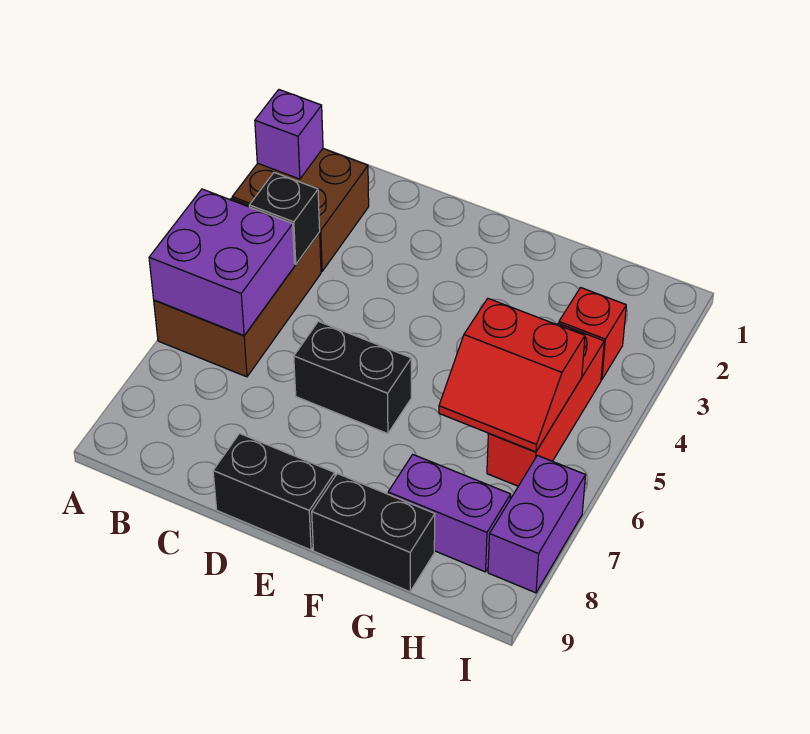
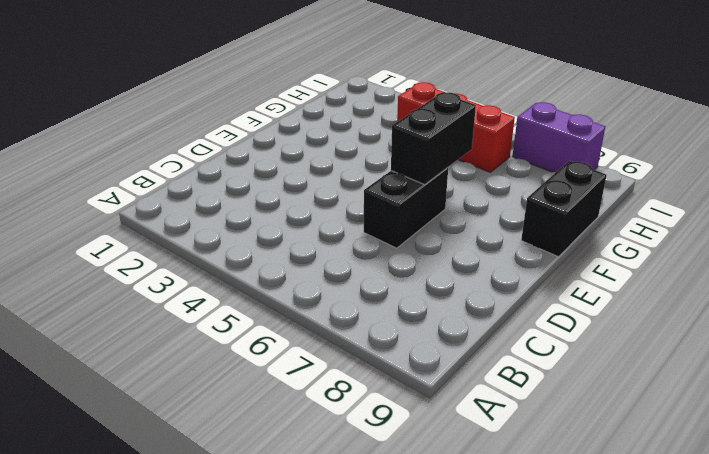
black brick E6:F6 level 2 -> black brick D9:E9 level 1
none -> brown brick A2:B3 level 1
none -> brown brick A4:B6 level 1
none -> purple brick G8:H8 level 1

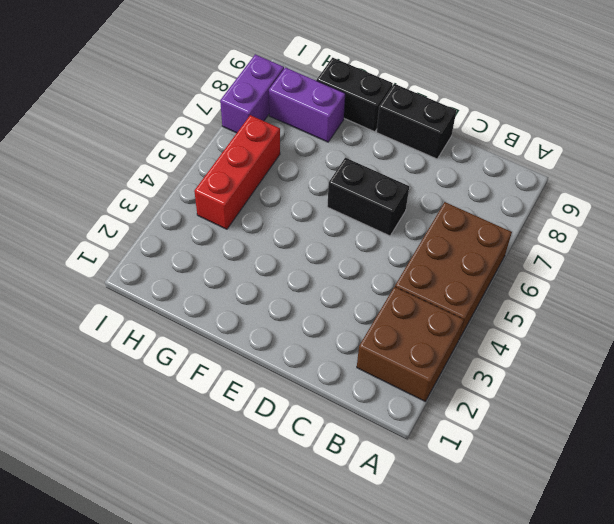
none -> red brick H3 level 1
none -> purple brick A2 level 2
none -> purple brick A5:B6 level 2

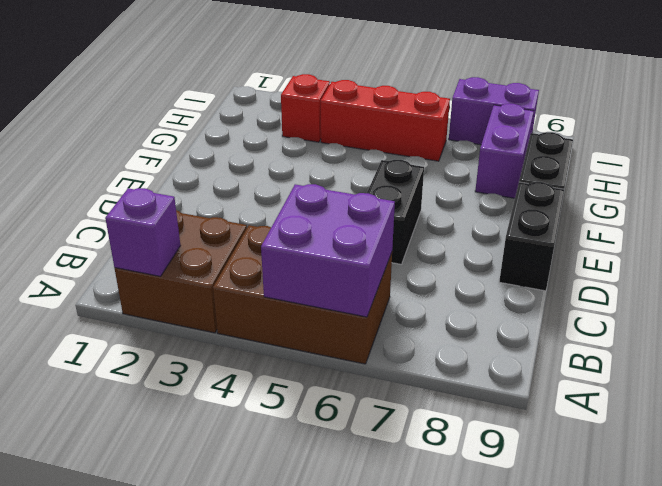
none -> black brick B4 level 2
none -> red slope G5:H6 level 2 top 5

